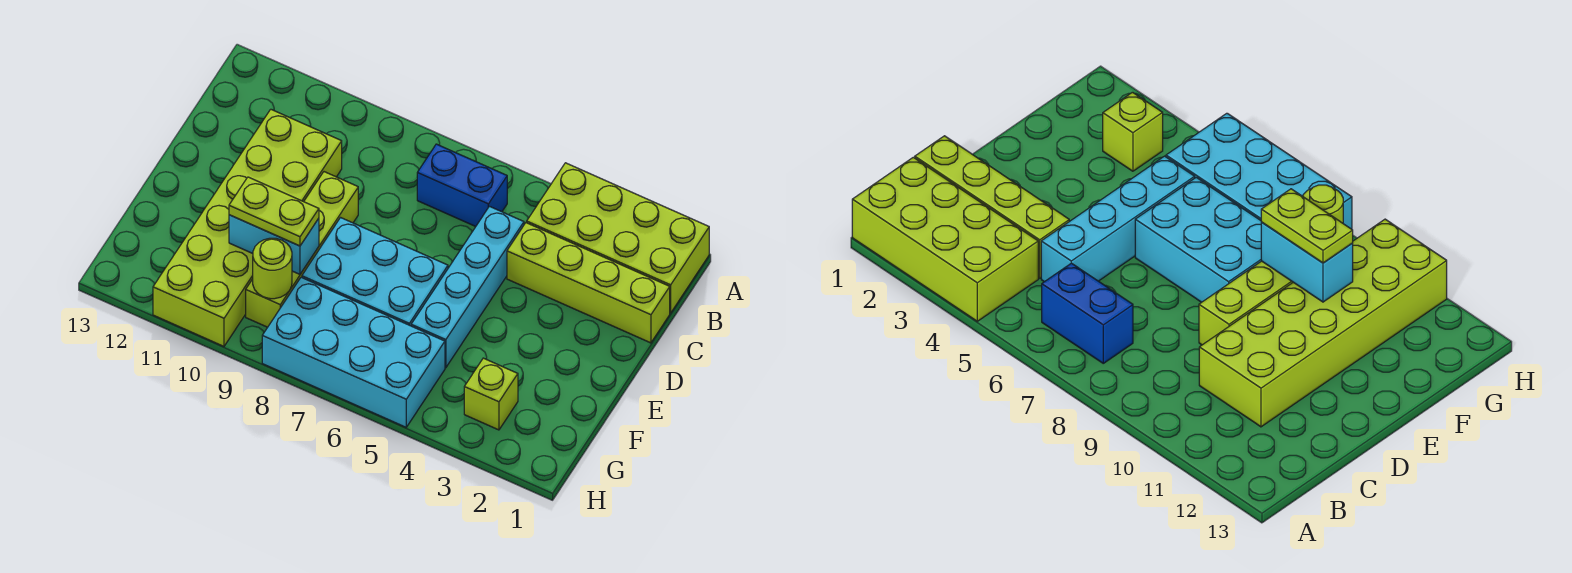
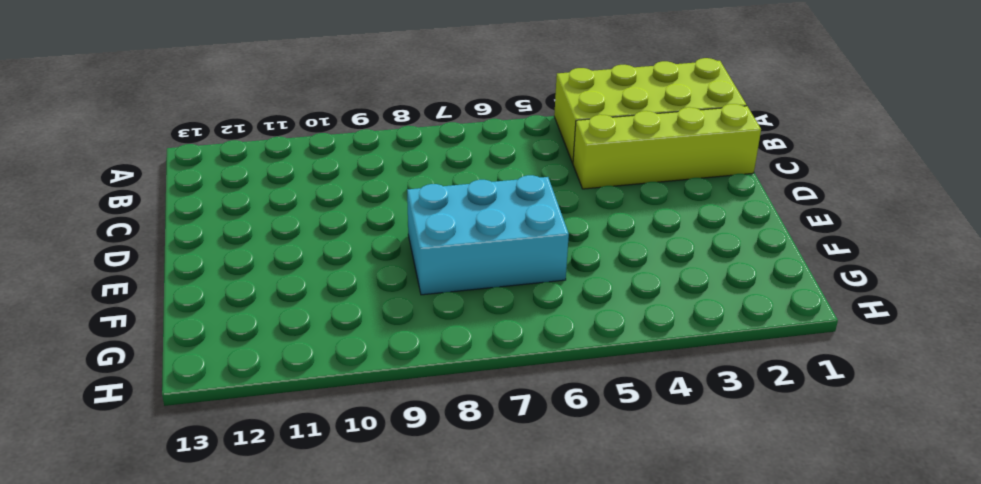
none -> blue brick B6:B7 level 1
none -> cyan brick C5:F5 level 1
none -> lime brick C10:H11 level 1

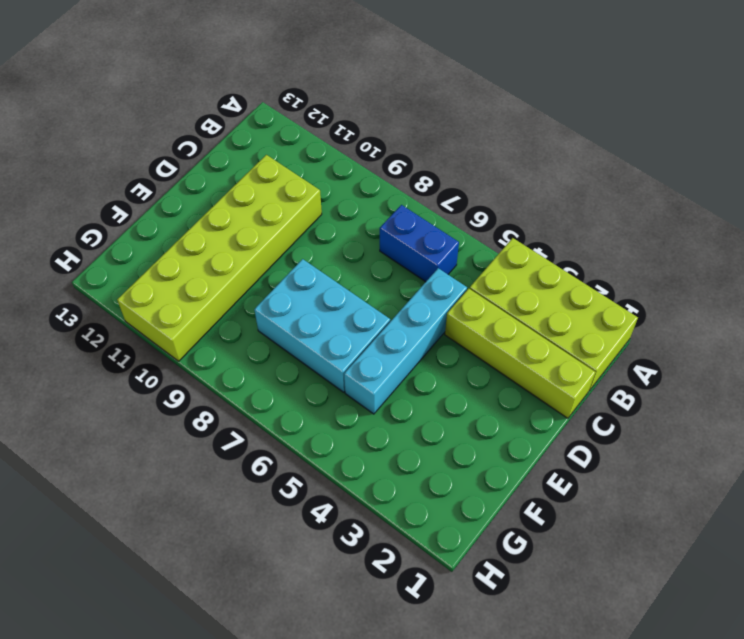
none -> lime brick D9:G9 level 1
none -> lime brick G3 level 1
none -> cyan brick G5:H8 level 1

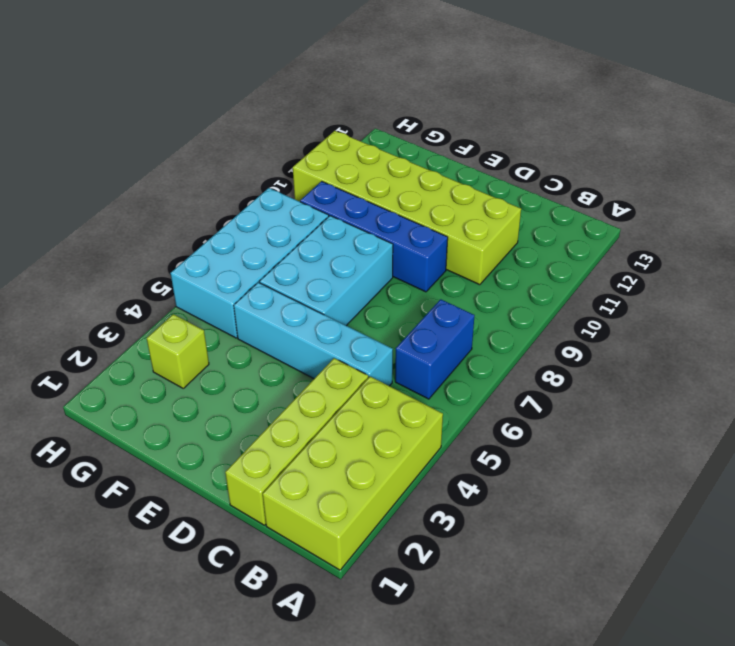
blue brick D9:G9 level 1 -> lime brick D9:G9 level 1
none -> cyan brick F9:F10 level 2
none -> lime round brick G9 level 2
none -> lime plate F9:F10 level 3

